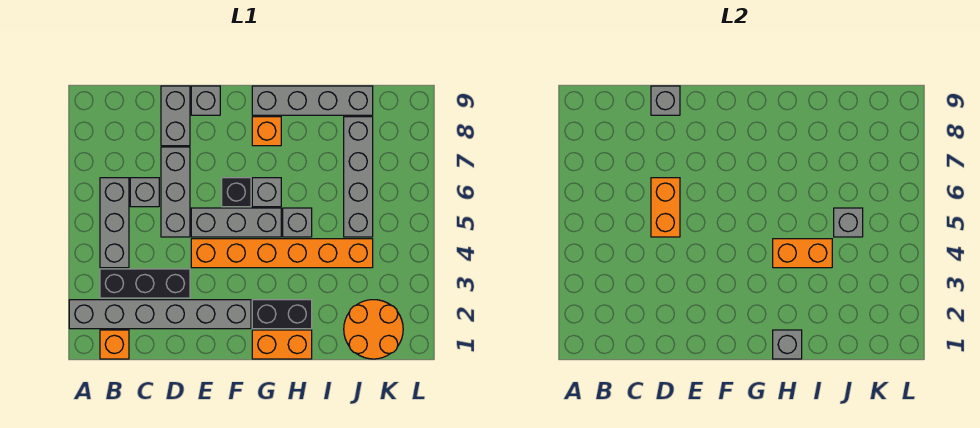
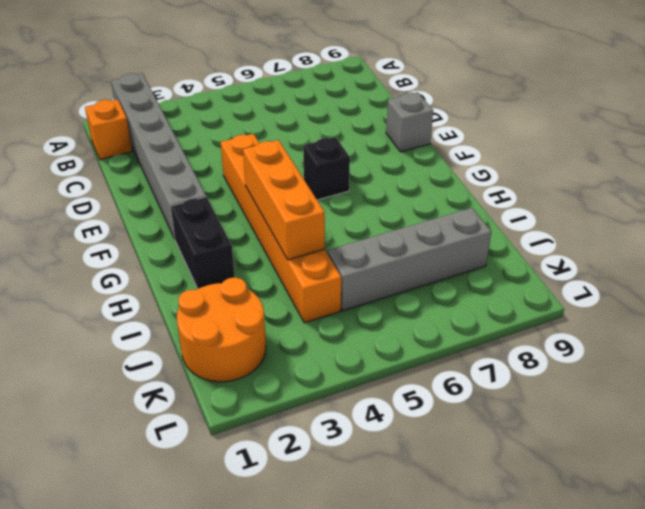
orange brick G4:I4 level 2 -> orange brick H4:I4 level 2
none -> black brick B3:D3 level 1
none -> grey brick B4:B6 level 1
none -> grey brick C6 level 1

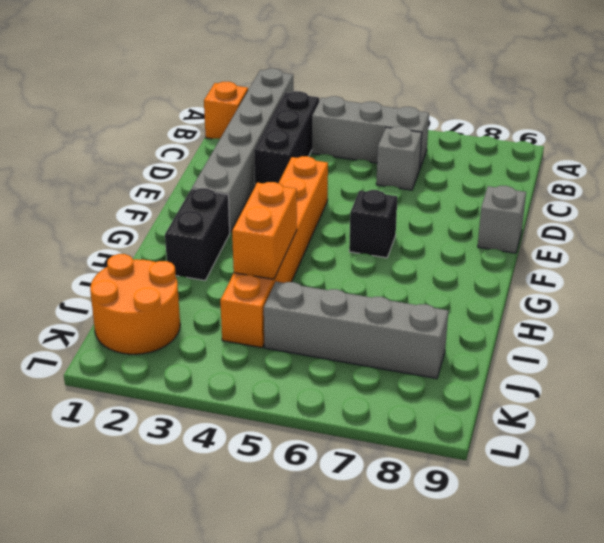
none -> grey brick D5:D7 level 1
none -> grey brick D8:D9 level 1
none -> grey brick E5:G5 level 1

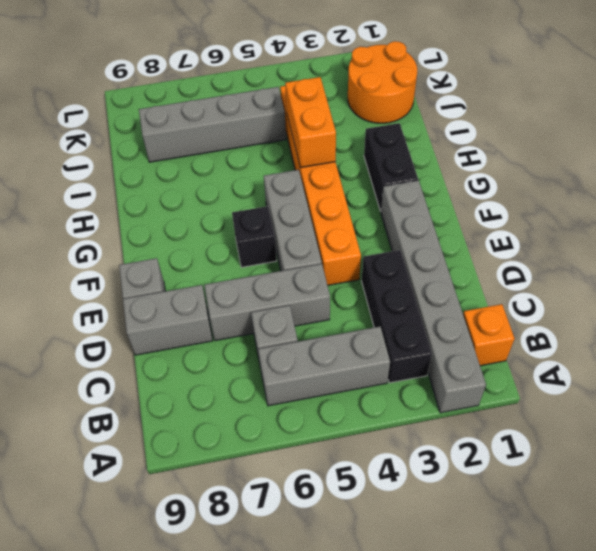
none -> orange brick G1:H1 level 1
none -> grey brick G6 level 1
none -> orange brick G8 level 1

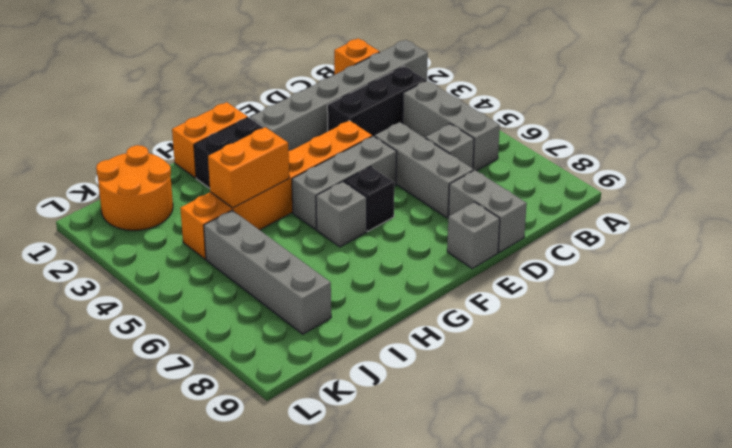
none -> orange brick G8 level 1
none -> grey brick G9:J9 level 1
none -> grey brick H5 level 1

